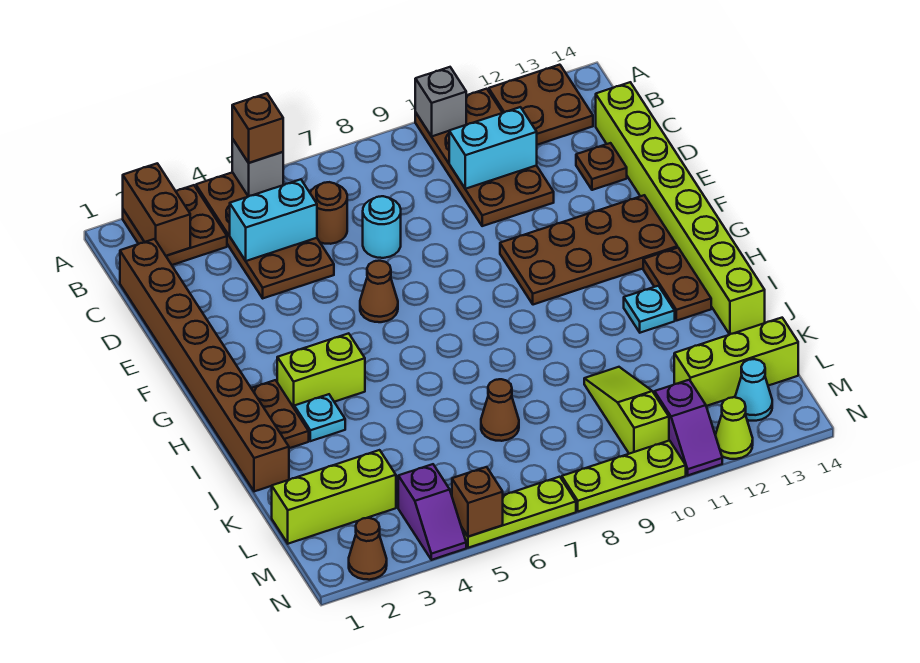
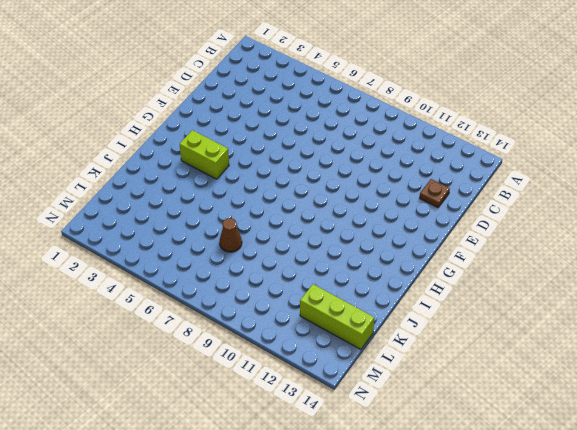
none -> brown plate A2:B3 level 1
none -> brown plate A4:D5 level 1
none -> brown plate A10:D11 level 1
none -> brown plate A12:B13 level 1

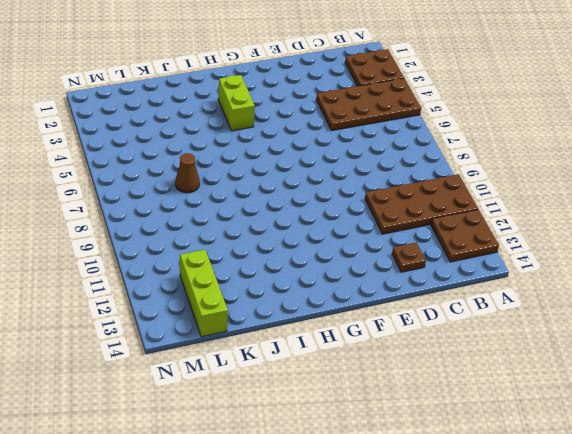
none -> brown brick C1:J1 level 1
none -> brown round brick C6 level 1
none -> lime brick C14:J14 level 1
none -> cyan round brick D7 level 1

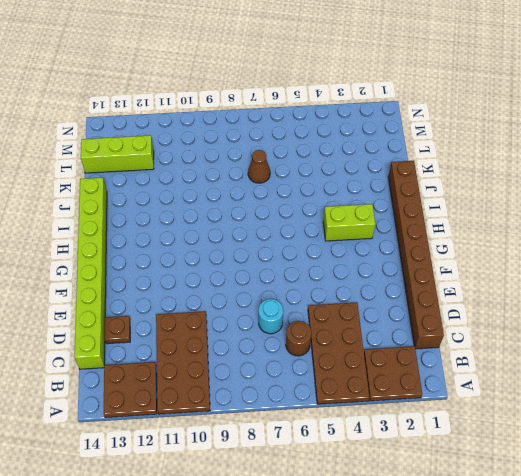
none -> brown cone F6 level 1
none -> brown plate F10:G13 level 1
none -> brown plate H2:I2 level 1
none -> brown plate H13:I13 level 1

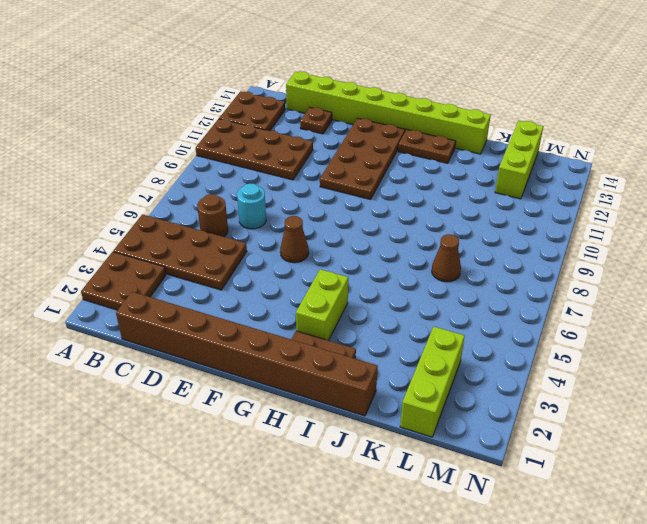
none -> cyan plate I3 level 1
none -> cyan plate I12 level 1
none -> lime slope K10:M10 level 1 top M
none -> purple slope M4:N4 level 1 top M

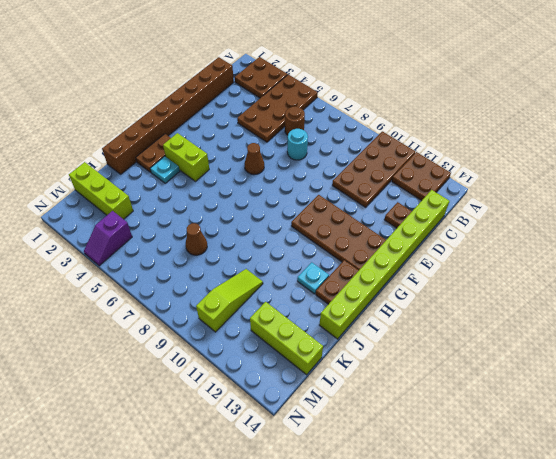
none -> purple slope M11:N11 level 1 top M
none -> cyan cone M13 level 1
none -> brown cone N2 level 1
none -> lime plate N5:N7 level 1

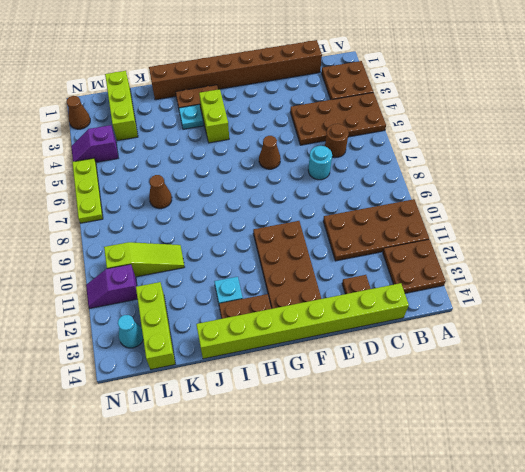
none -> lime plate N8:N10 level 1
none -> lime cone N12 level 1
none -> brown brick A2:B2 level 2
none -> grey brick A5 level 2

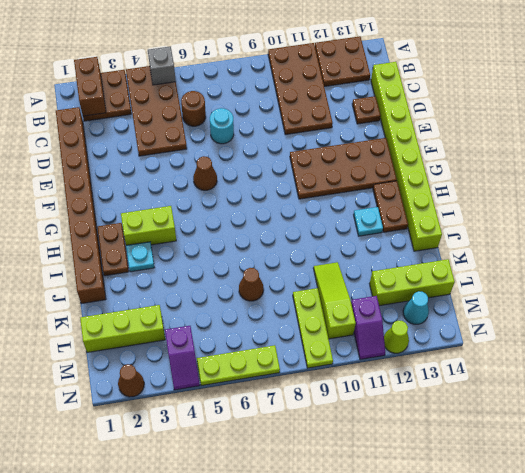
lime plate L9:N9 level 1 -> lime plate N8:N10 level 1
none -> grey brick A10 level 2
none -> cyan brick C4:C5 level 2
none -> cyan brick C10:C11 level 2
none -> brown brick N5 level 2

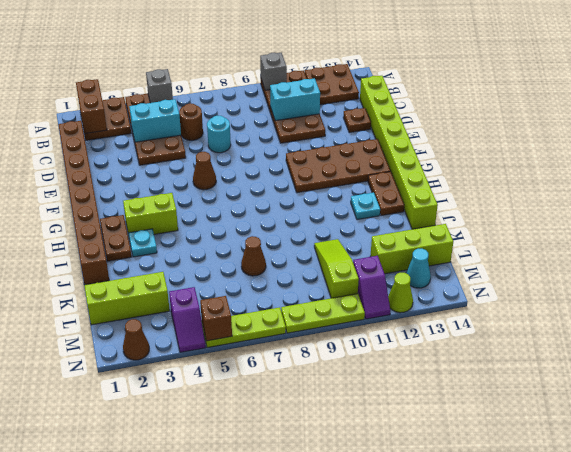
none -> brown brick A5 level 3

